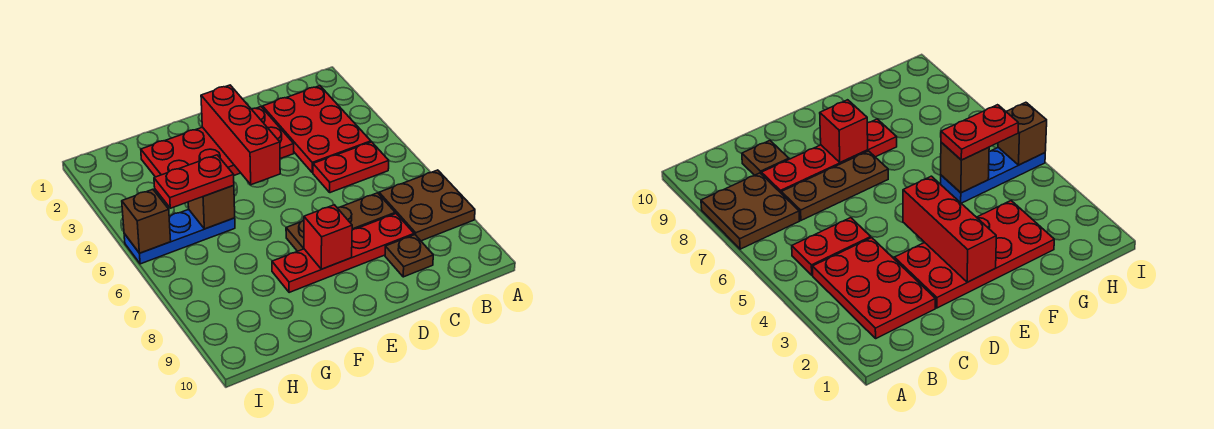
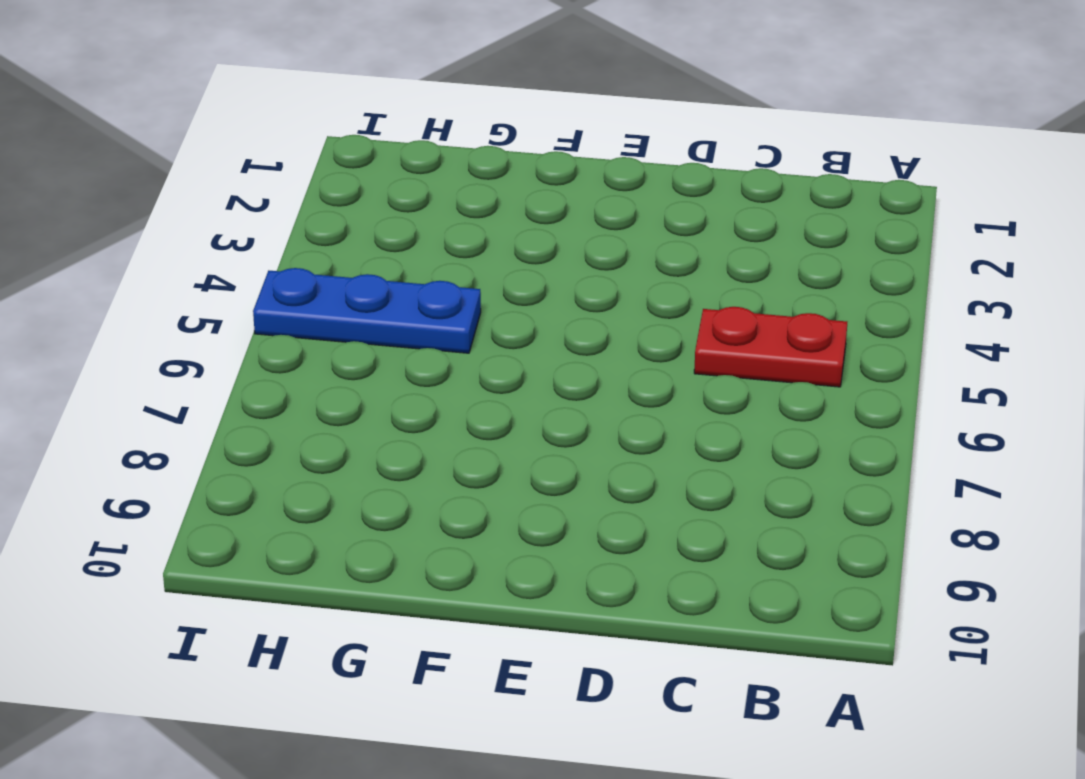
none -> brown plate A7:B8 level 1
none -> red plate B2:C4 level 1
none -> brown plate C7:E7 level 1

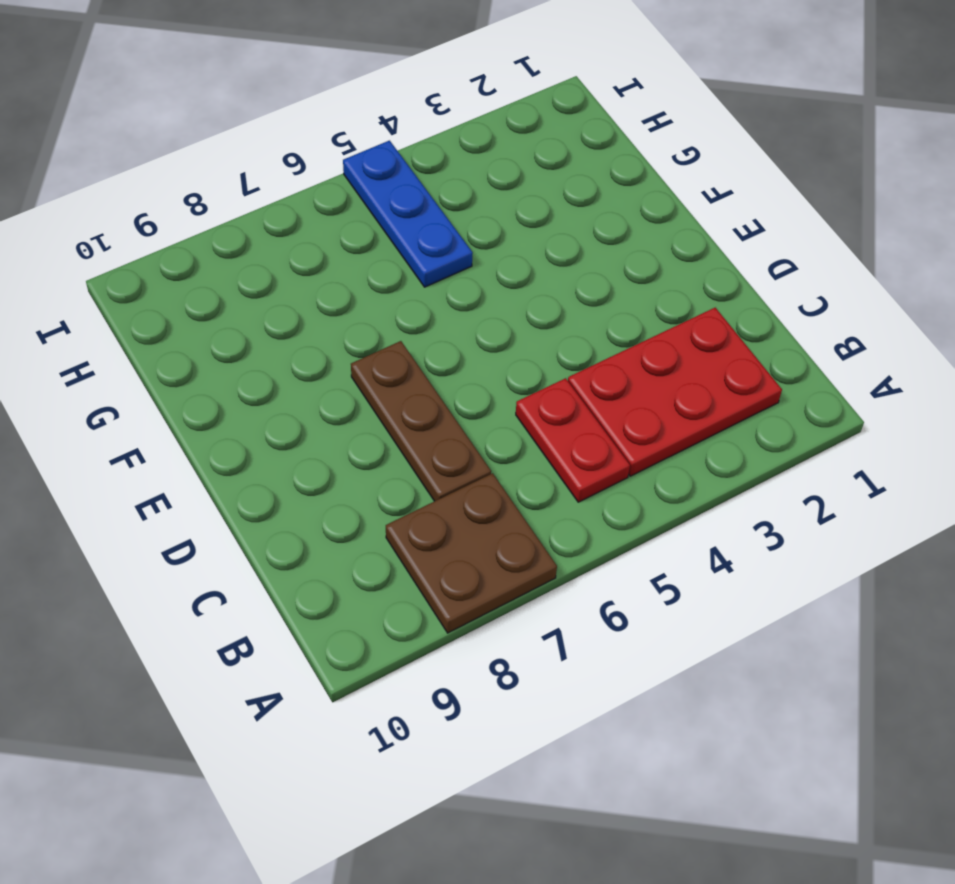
none -> red plate C8:F8 level 1
none -> brown plate C9 level 1
none -> red plate D2:G3 level 1

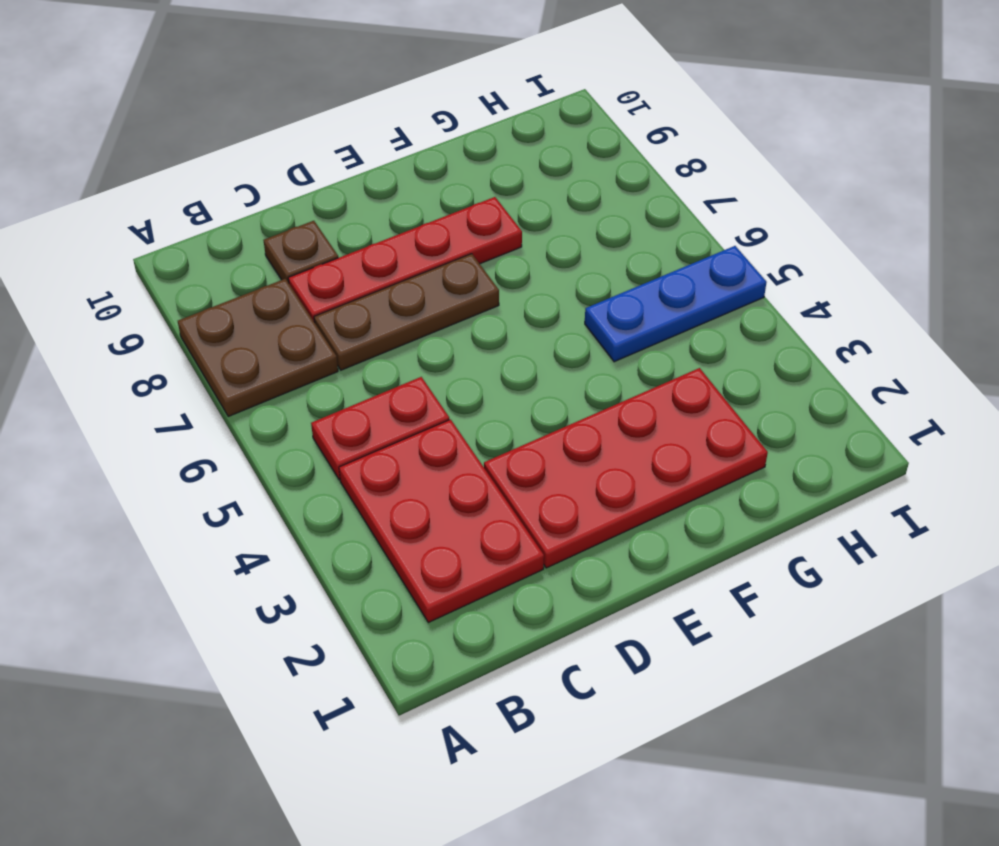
none -> red brick E2:E4 level 2
none -> red brick E8 level 2
none -> brown brick G5 level 2

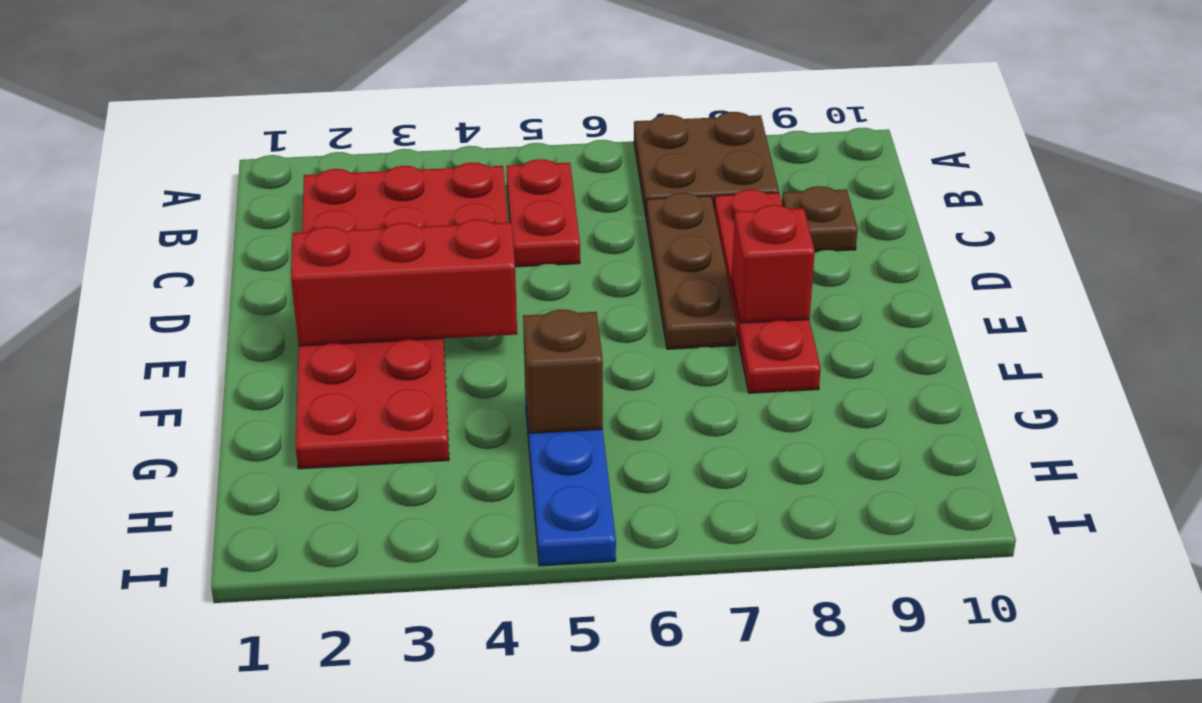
none -> brown brick I5 level 2
none -> red plate G5:H5 level 3

